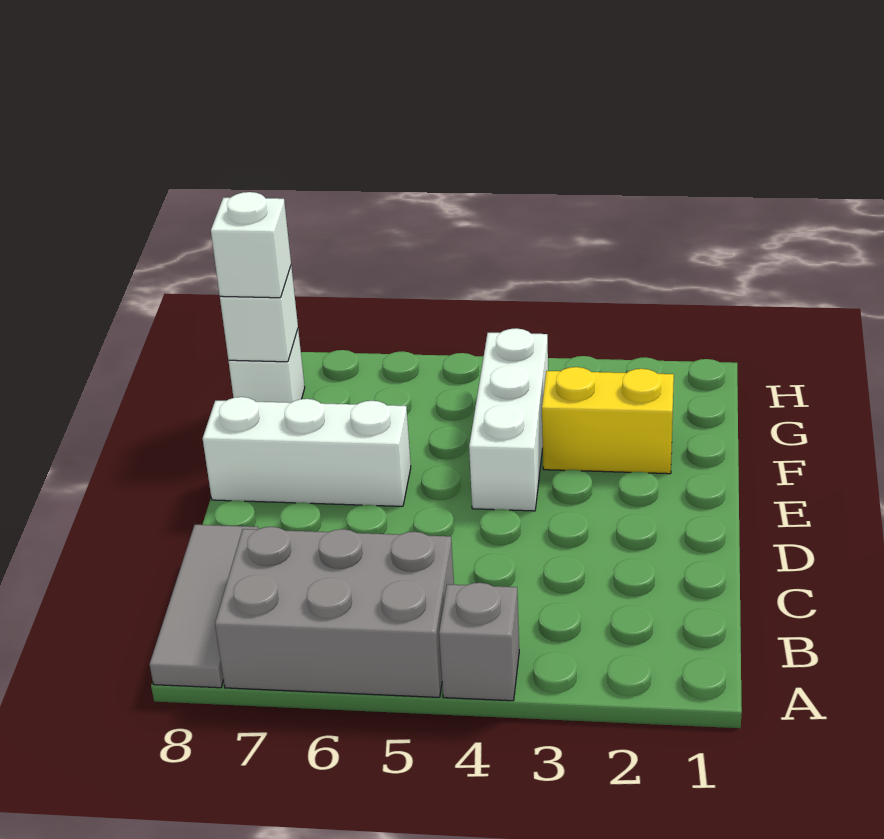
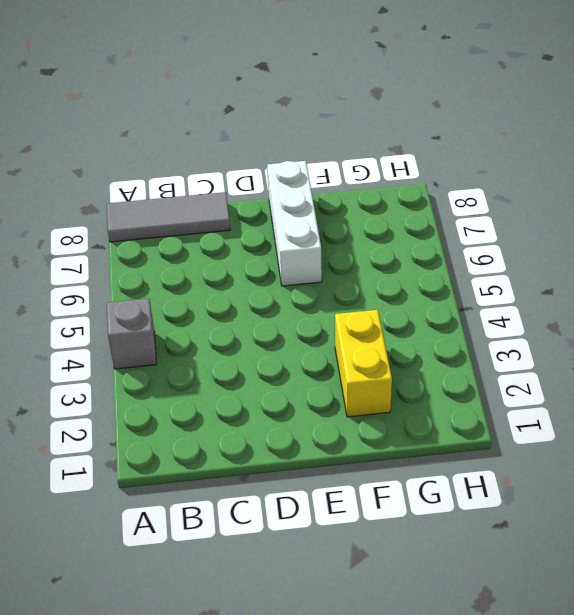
none -> grey brick A5:B7 level 1
none -> white brick E4:G4 level 1

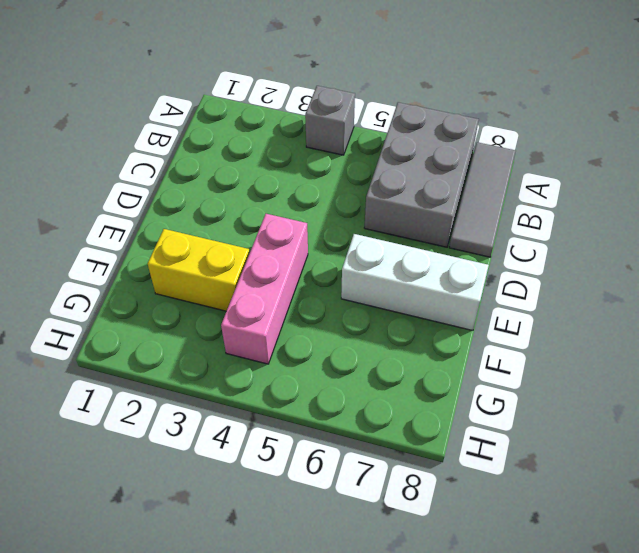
grey brick A6:C7 level 1 -> grey brick A5:B7 level 1
pink brick E4:G4 level 1 -> white brick E4:G4 level 1
none -> white brick G8 level 1
none -> white brick G8 level 2

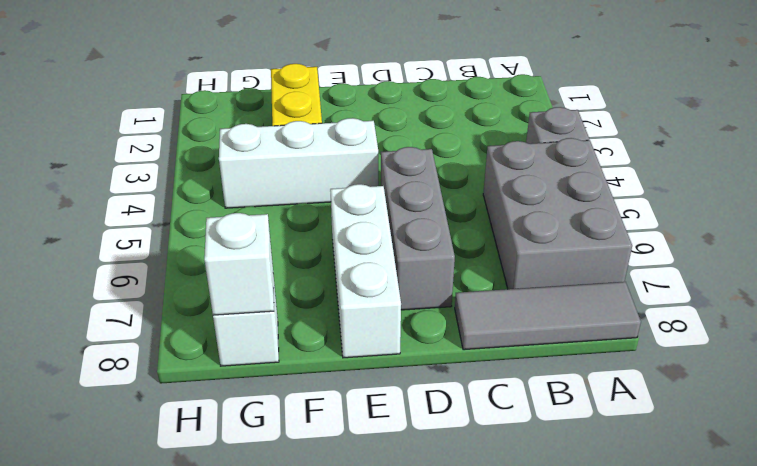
grey brick D5:D7 level 1 -> none
none -> white brick G8 level 3

